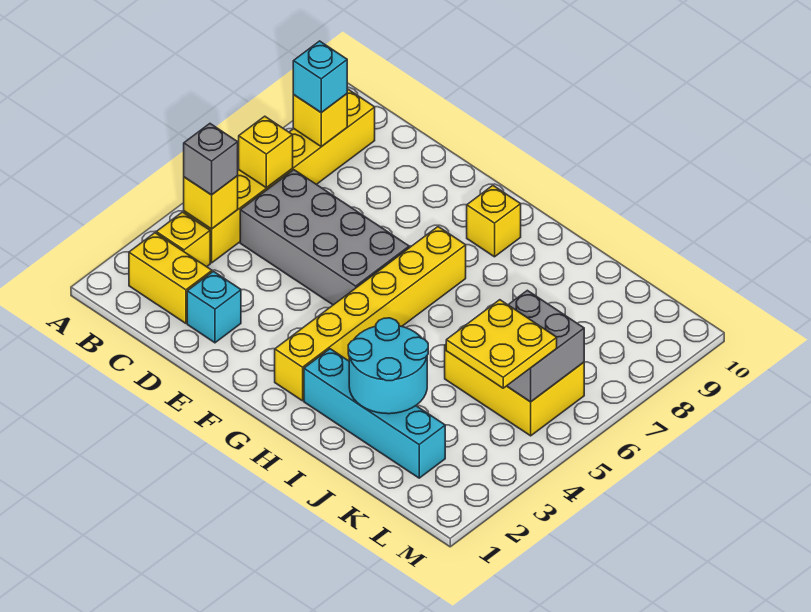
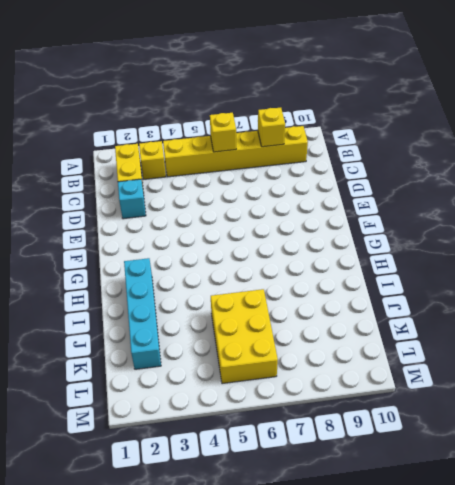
none -> grey brick C5:F6 level 1
none -> yellow brick G2:G7 level 1
none -> yellow brick G9 level 1

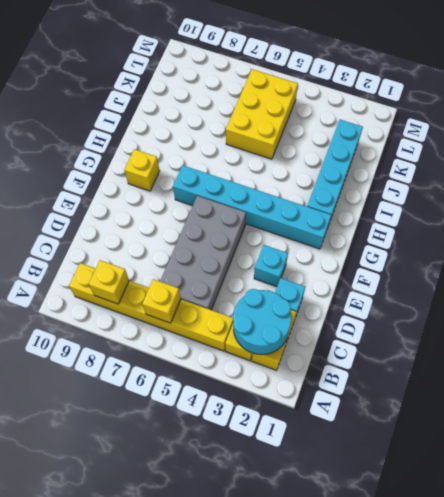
cyan round brick B2:C3 level 2 -> cyan round brick I2:J3 level 2
cyan brick E3 level 1 -> cyan brick B8 level 3
cyan brick G2:G7 level 1 -> yellow brick G2:G7 level 1
none -> yellow brick B4 level 2
none -> grey brick K5:L6 level 2
none -> grey brick B4 level 3

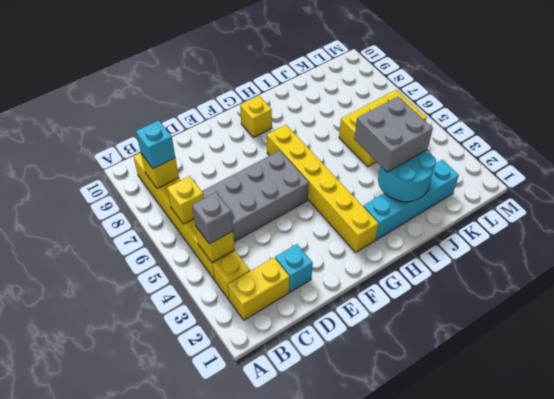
grey brick I3:J4 level 3 -> grey brick K5:L6 level 2
none -> yellow plate K4:L5 level 3

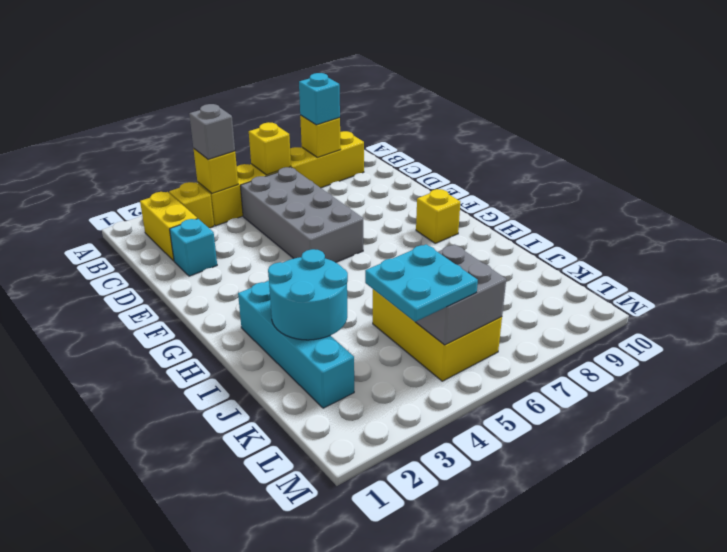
cyan plate K4:L5 level 3 -> yellow plate K4:L5 level 3
none -> yellow brick G2:G7 level 1

